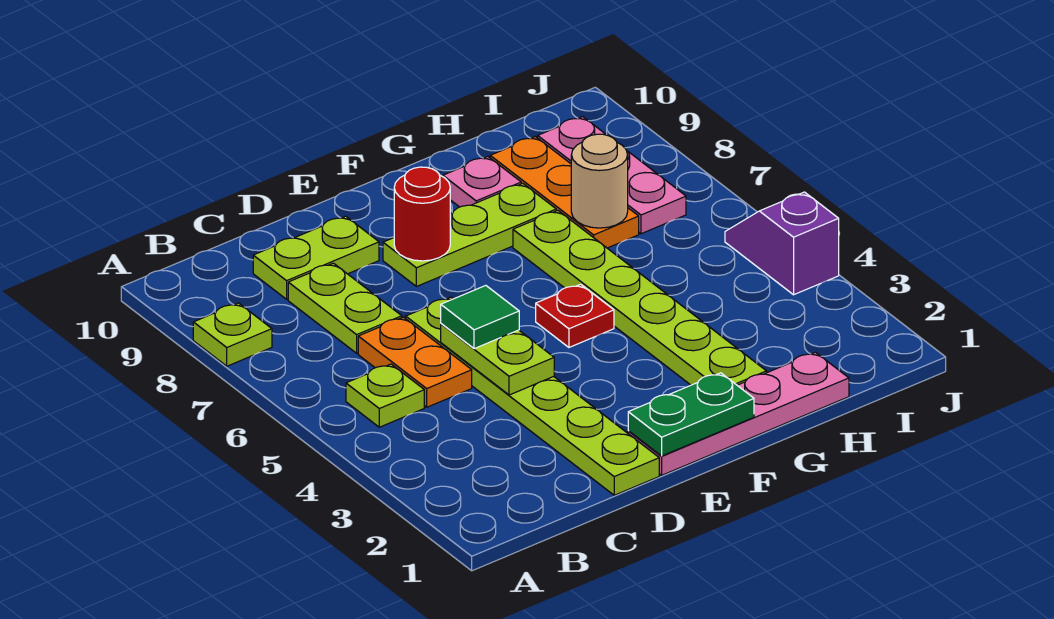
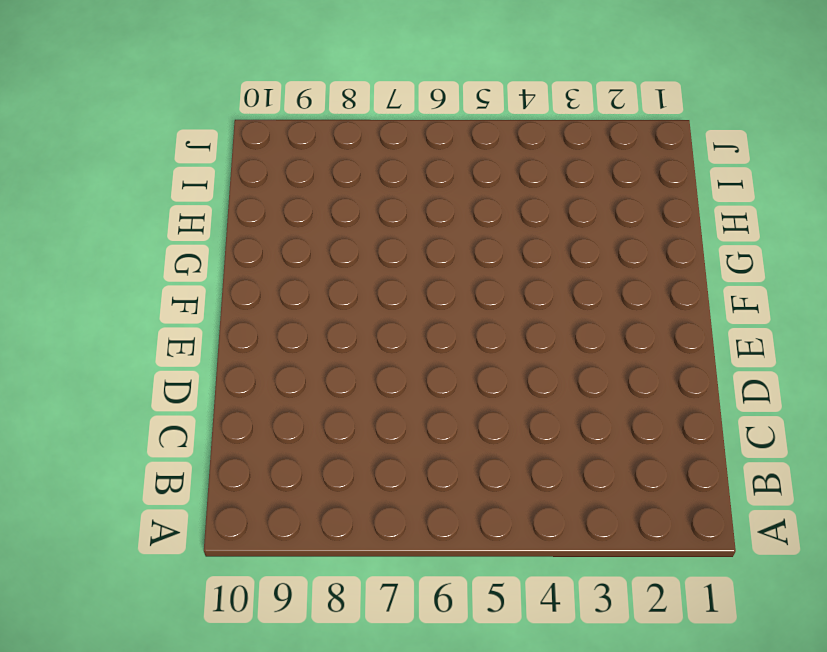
none -> lime plate A8 level 1
none -> lime plate B5 level 1
none -> orange plate C5:C6 level 1

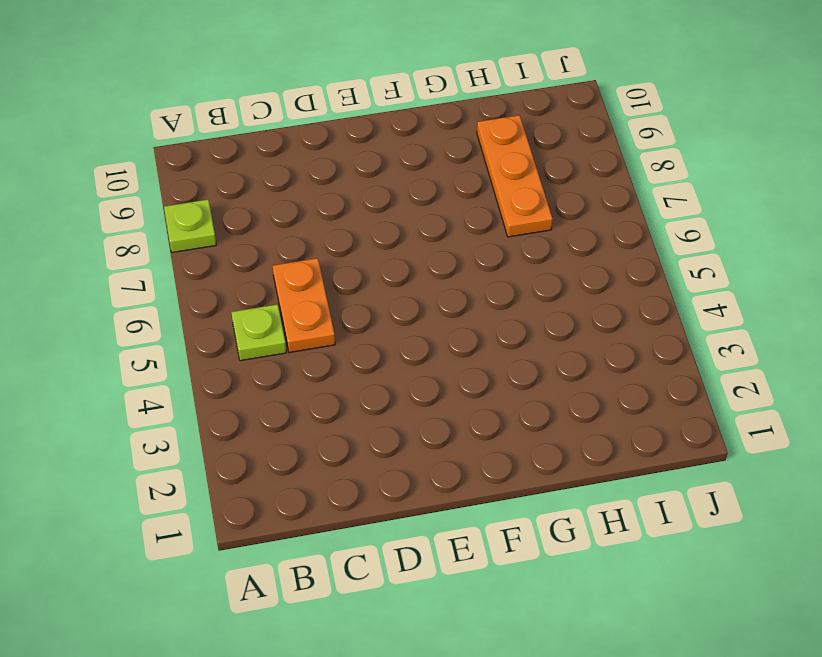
none -> lime plate C7:C8 level 1
none -> lime plate C9:D9 level 1
none -> lime plate D1:D6 level 1

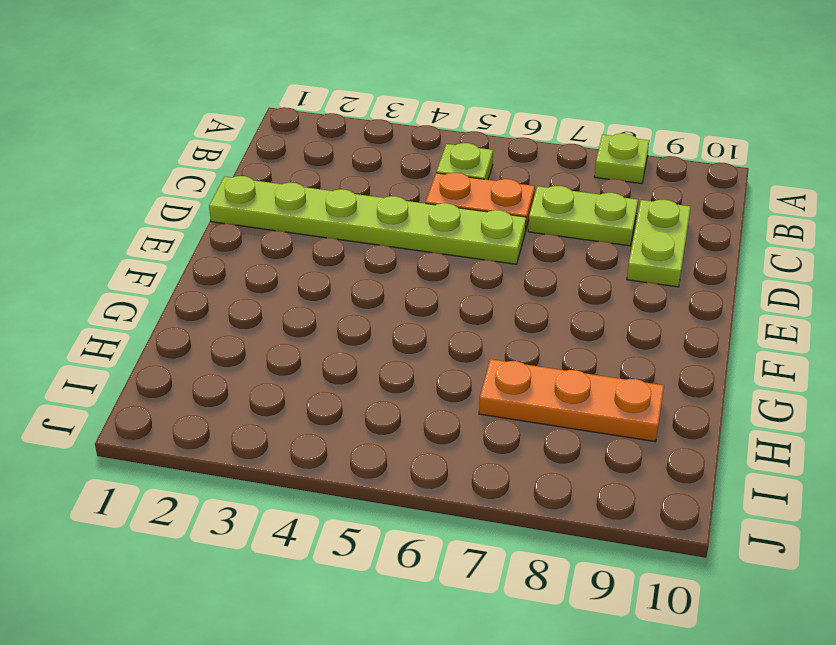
none -> pink plate E1:H1 level 1
none -> lime plate E8:G8 level 1
none -> red plate F5 level 1

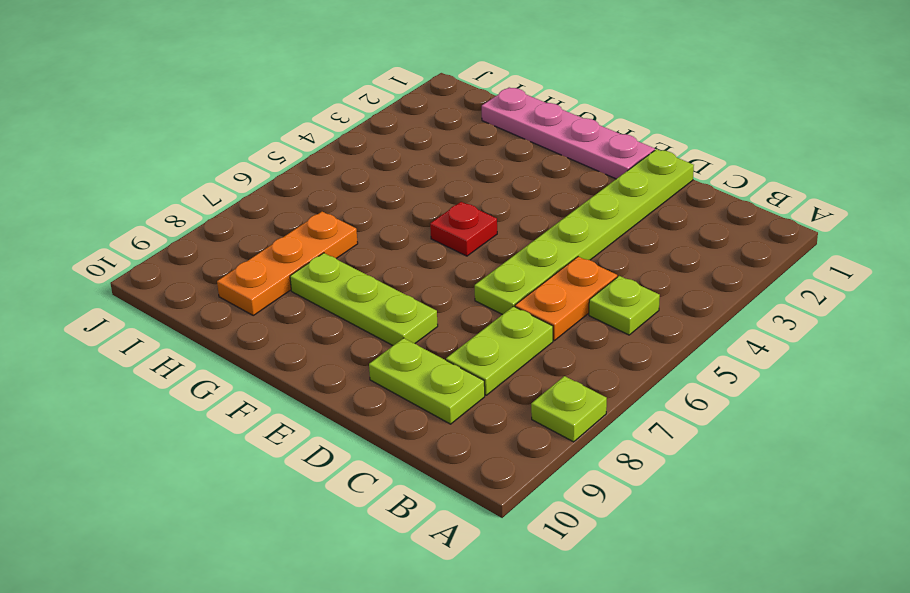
none -> lime plate G2:G7 level 1
none -> pink plate G9 level 1
none -> pink plate I7:I9 level 1

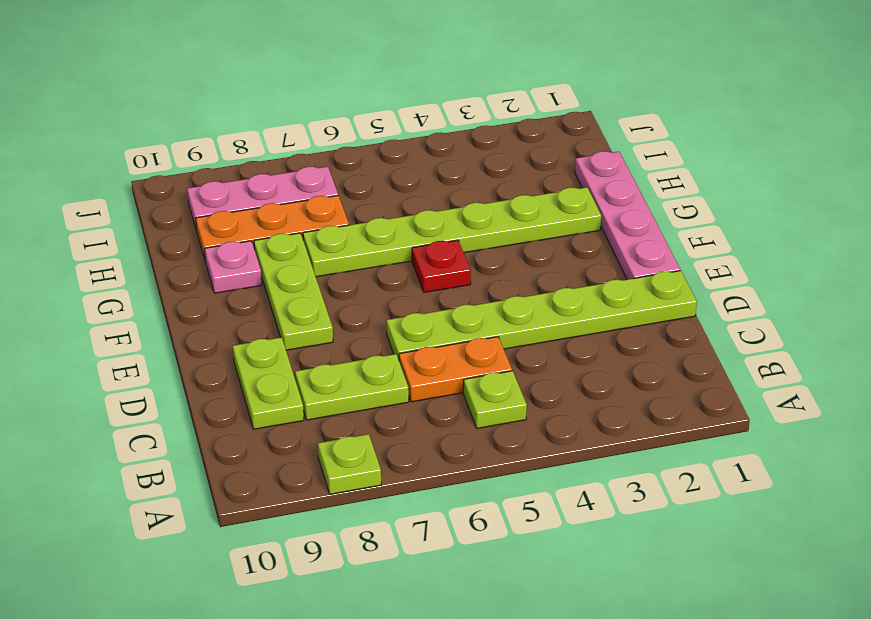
none -> purple slope J4:J5 level 1 top 4
none -> lime plate D4:D5 level 2
none -> green plate E1:F1 level 2

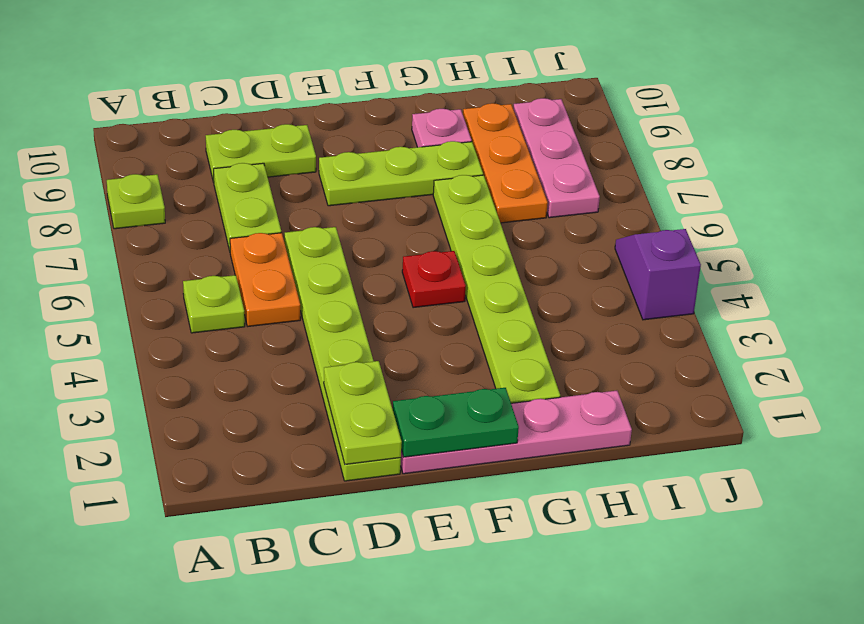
lime plate D1:D2 level 2 -> lime plate D4:D5 level 2
none -> red round brick E8 level 2
none -> tan round brick H7 level 2
none -> green tile D5 level 3

